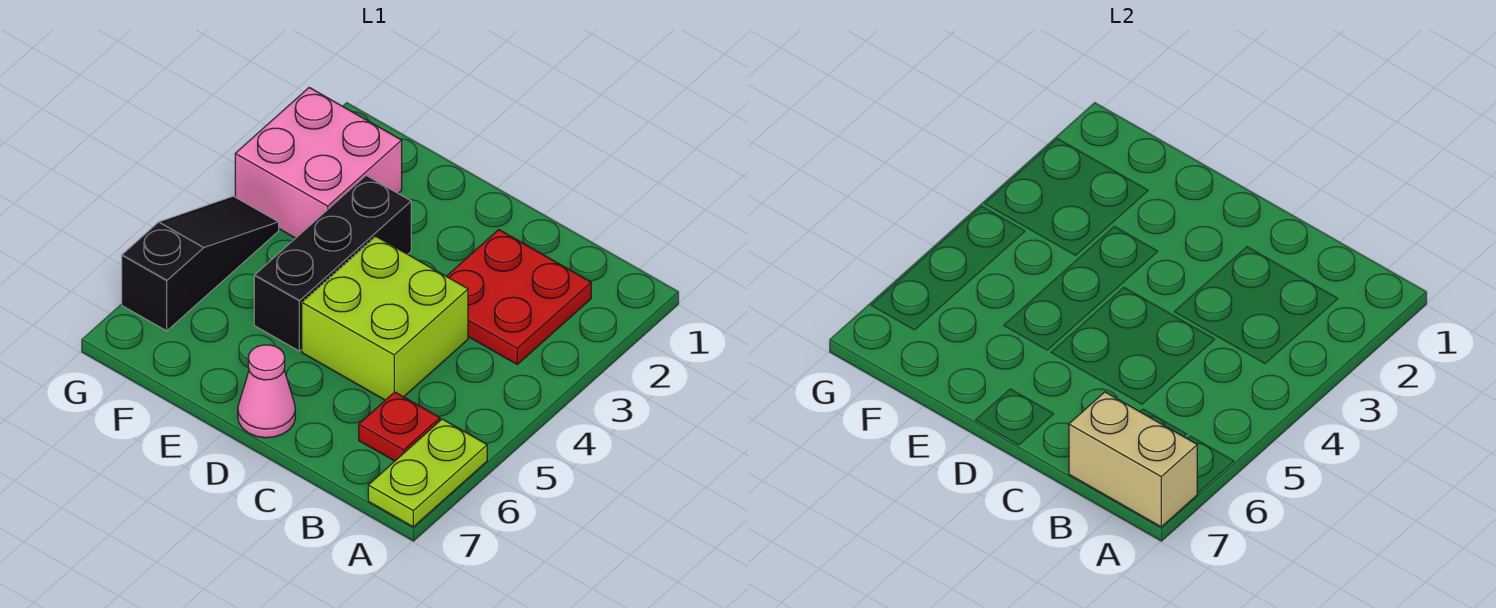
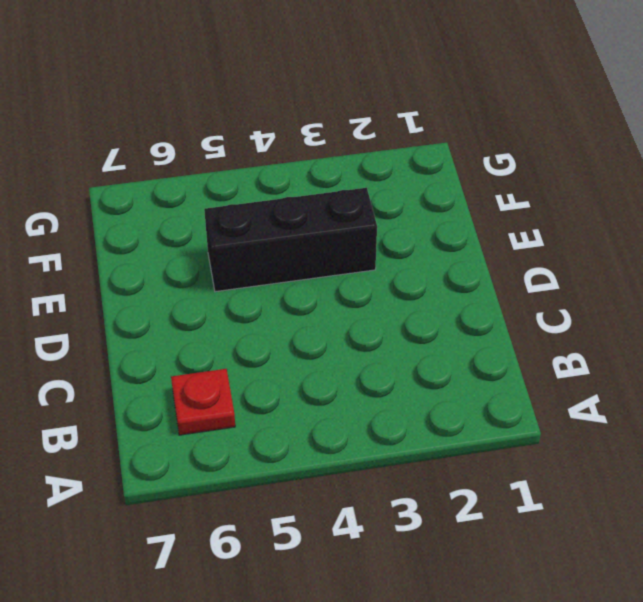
none -> lime plate A6:A7 level 1
none -> red plate B2:C3 level 1

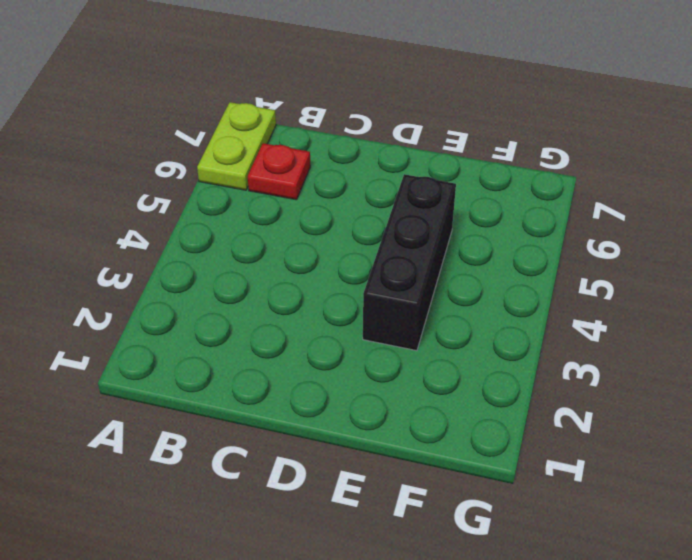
none -> red plate B2:C3 level 1
none -> lime brick C4:D5 level 1

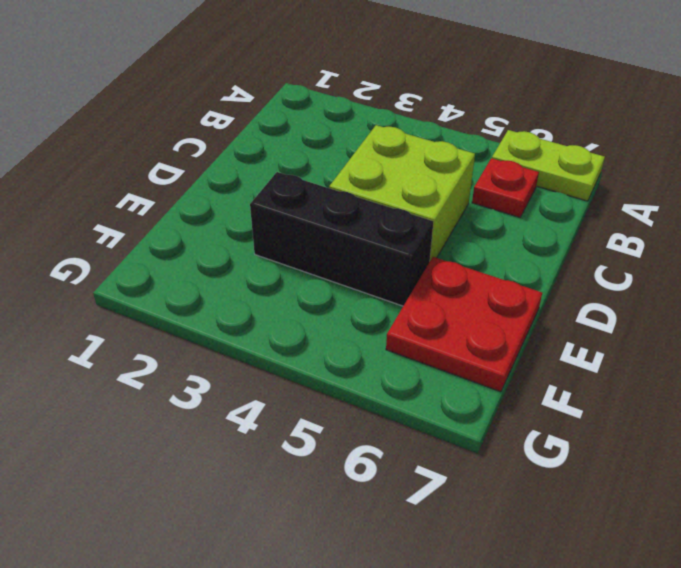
red plate E6:F7 level 1 -> red plate B2:C3 level 1
none -> pink cone D7 level 1
none -> pink brick F2:G3 level 1

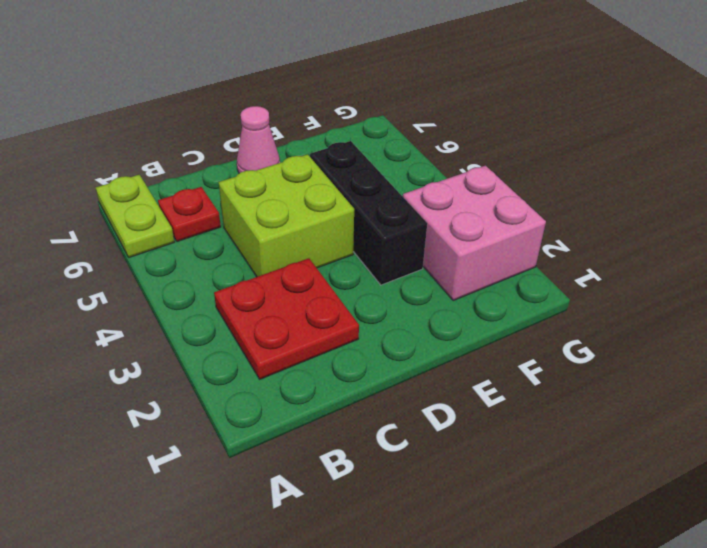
none -> black slope G4:G6 level 1 top 6
none -> tan brick A7:B7 level 2

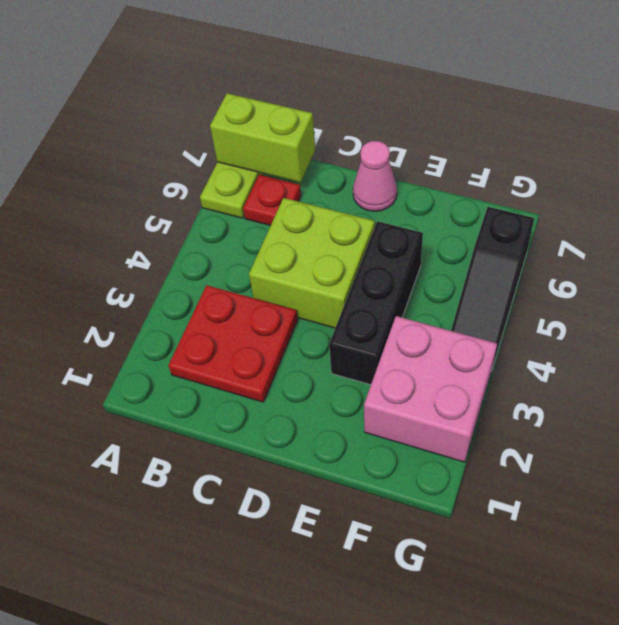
lime brick A7:B7 level 2 -> tan brick A7:B7 level 2

